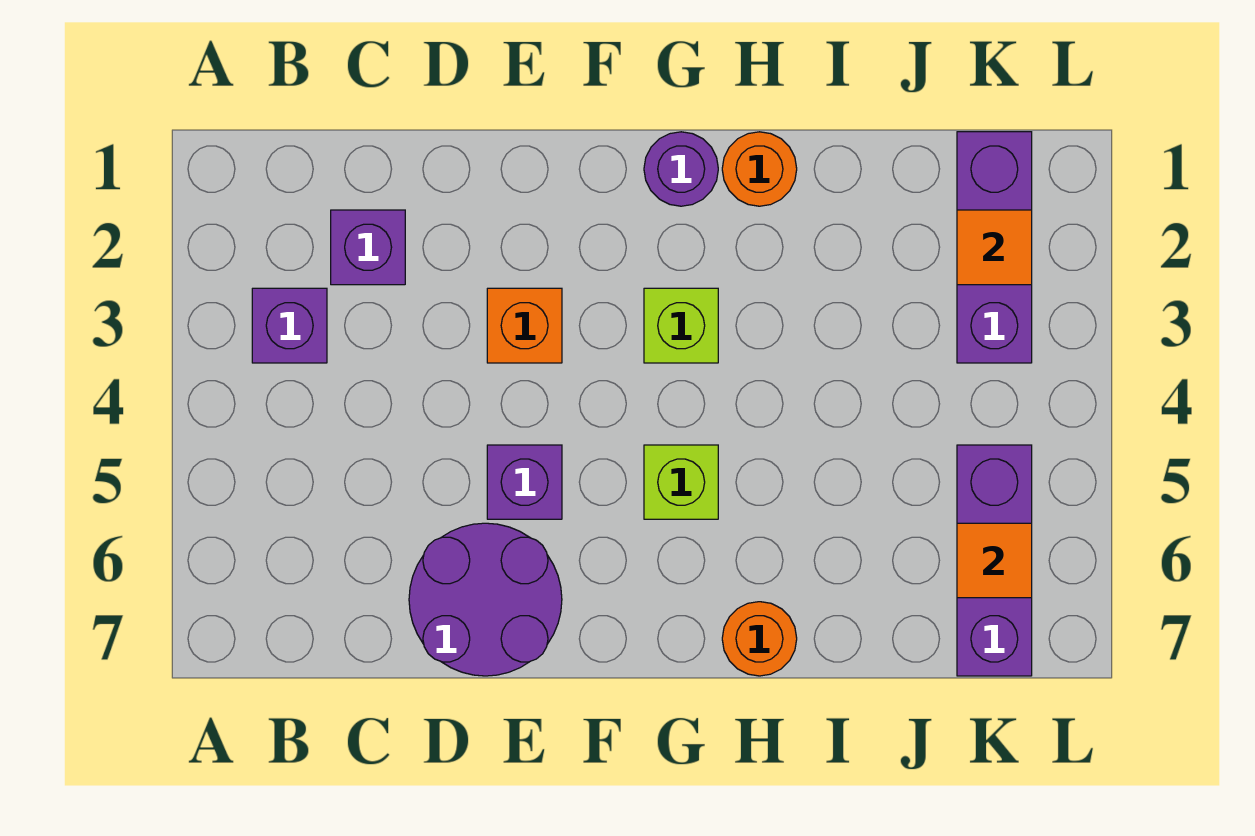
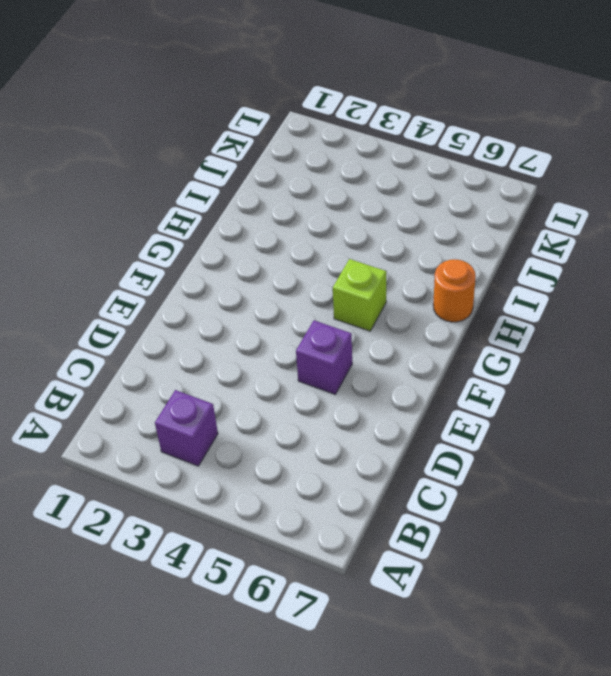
none -> purple brick C2 level 1
none -> purple round brick D6:E7 level 1
none -> orange brick E3 level 1

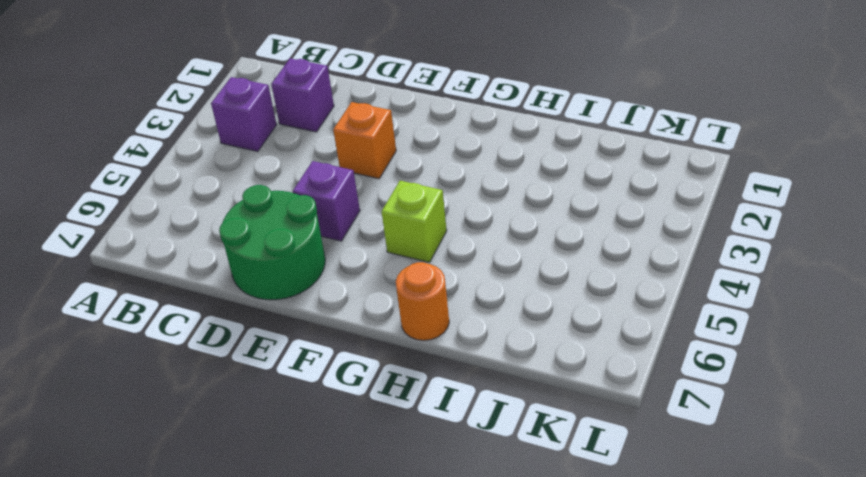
green round brick D6:E7 level 1 -> purple round brick D6:E7 level 1
none -> purple round brick G1 level 1
none -> lime brick G3 level 1
none -> orange round brick H1 level 1

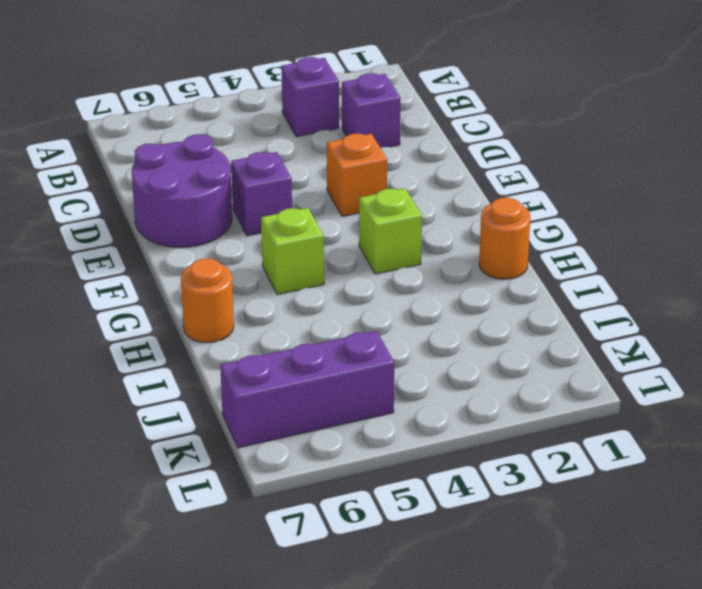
none -> purple round brick G1 level 1
none -> purple brick K1:K3 level 1
none -> orange tile K2 level 2

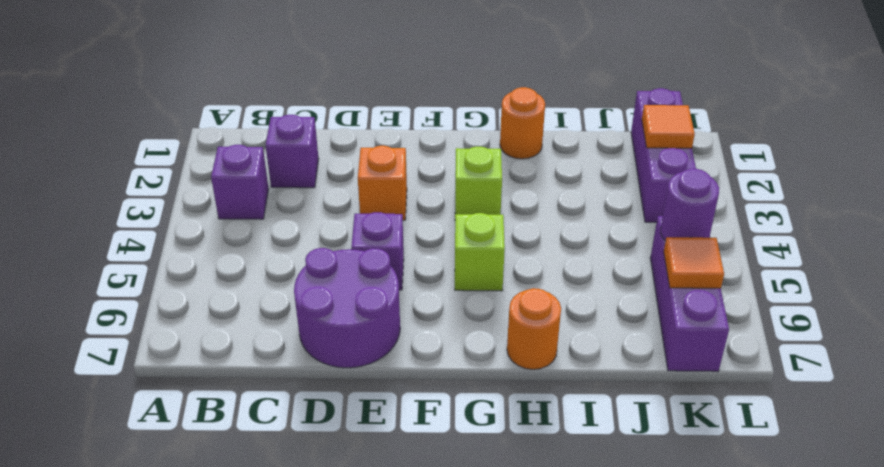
purple round brick K5 level 2 -> purple round brick G1 level 1

